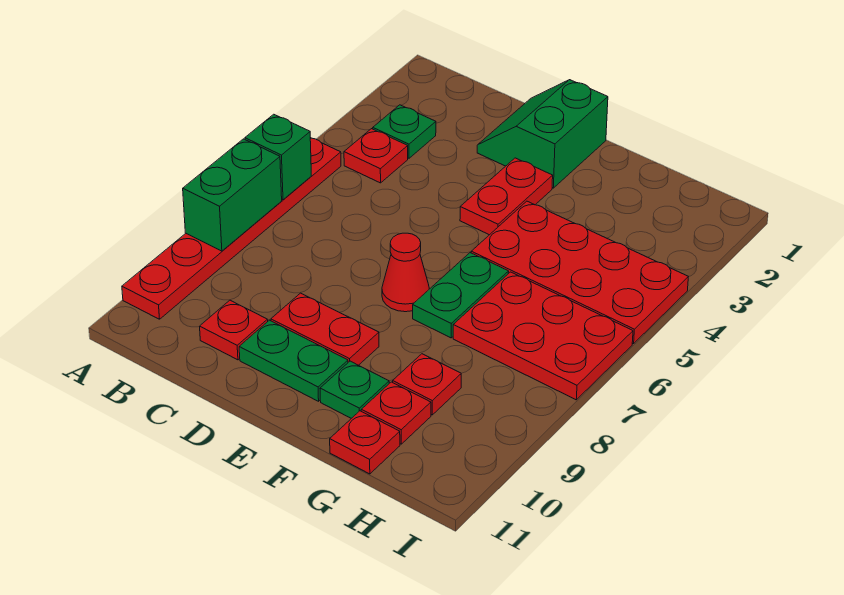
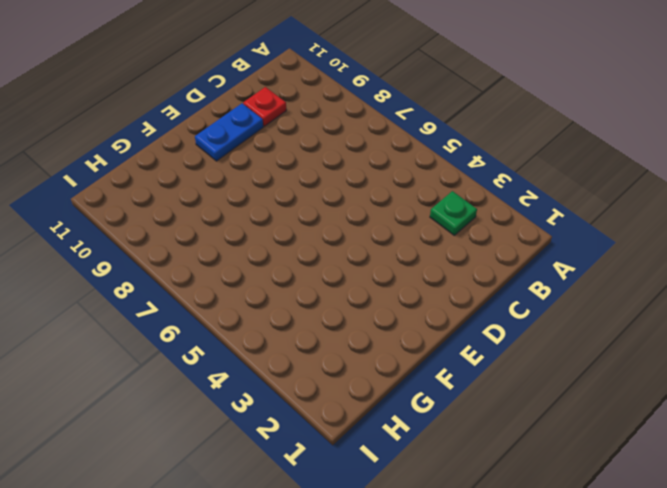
blue plate D10:E10 level 1 -> green plate D10:E10 level 1
none -> red plate A5:A10 level 1
none -> red plate B4 level 1
none -> green slope D1:E2 level 1 top E

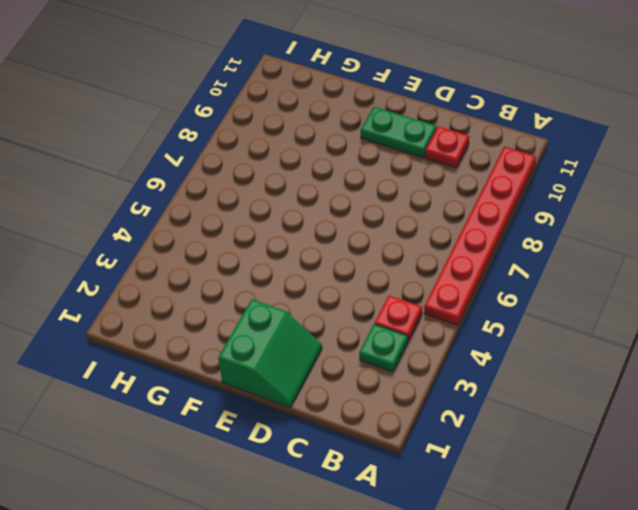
none -> red plate D9:E9 level 1
none -> red plate E3:E4 level 1
none -> red cone E7 level 1

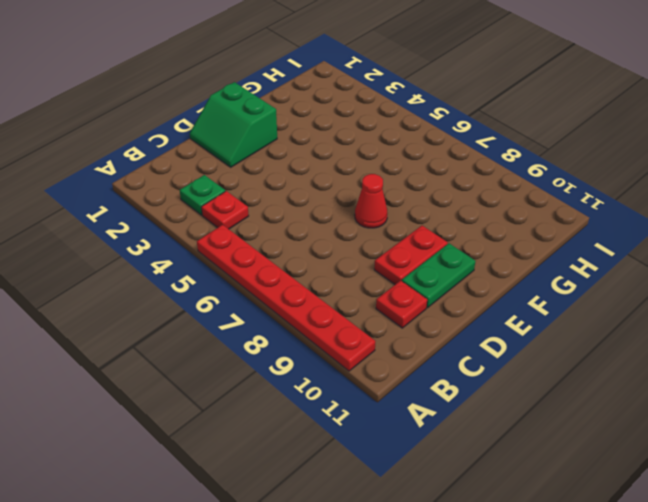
none -> red plate E3:E4 level 1
none -> red plate F4:I5 level 1
none -> green plate F6:F7 level 1

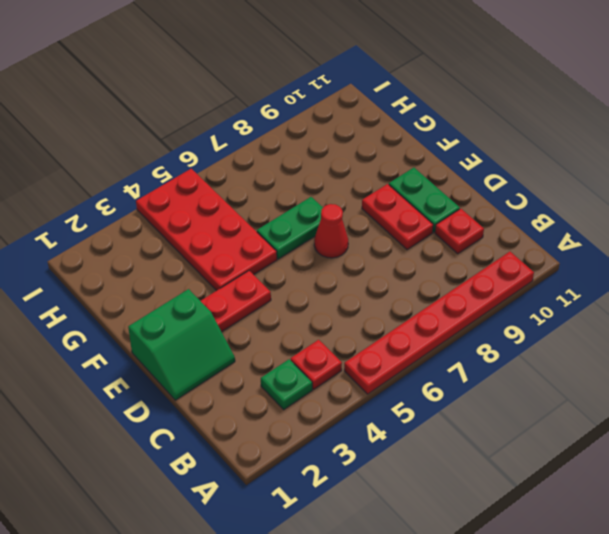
none -> green plate F10 level 1
none -> red plate G6:I7 level 1
none -> red plate G9 level 1

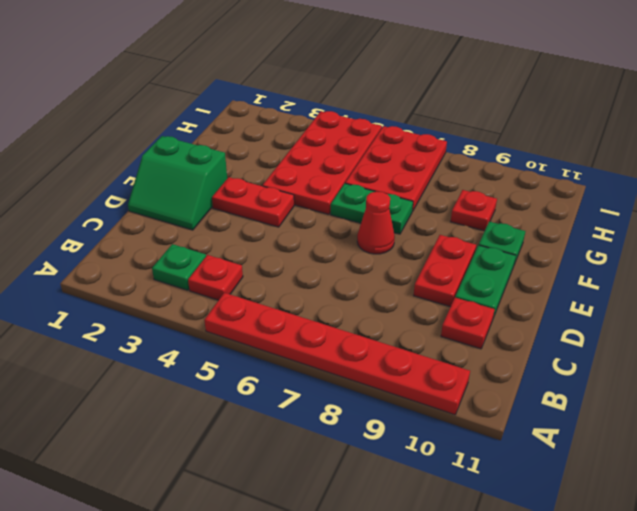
none -> red plate G10 level 1
none -> red plate G11 level 1
none -> green brick A6 level 2

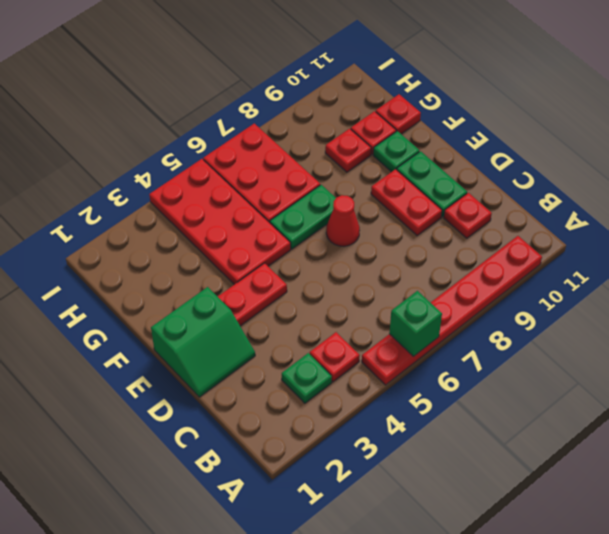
none -> green brick A7:A8 level 2

